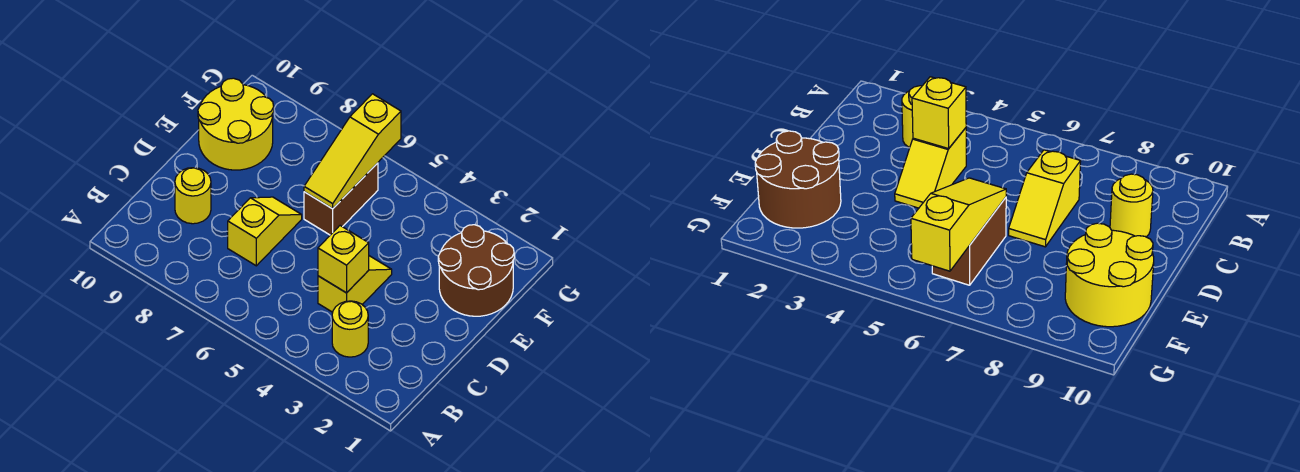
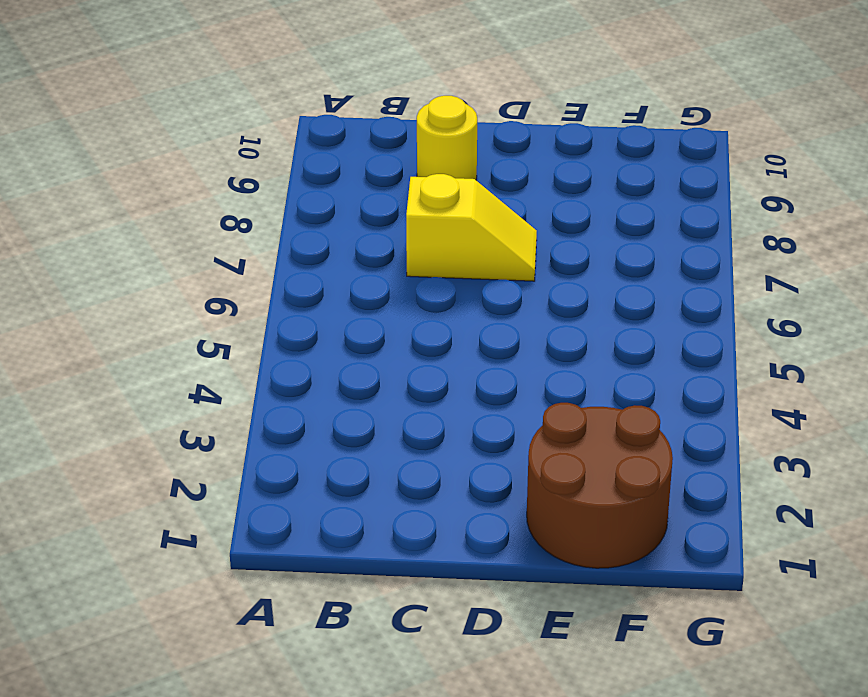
none -> yellow round brick B3 level 1
none -> yellow slope C4:D4 level 1 top C

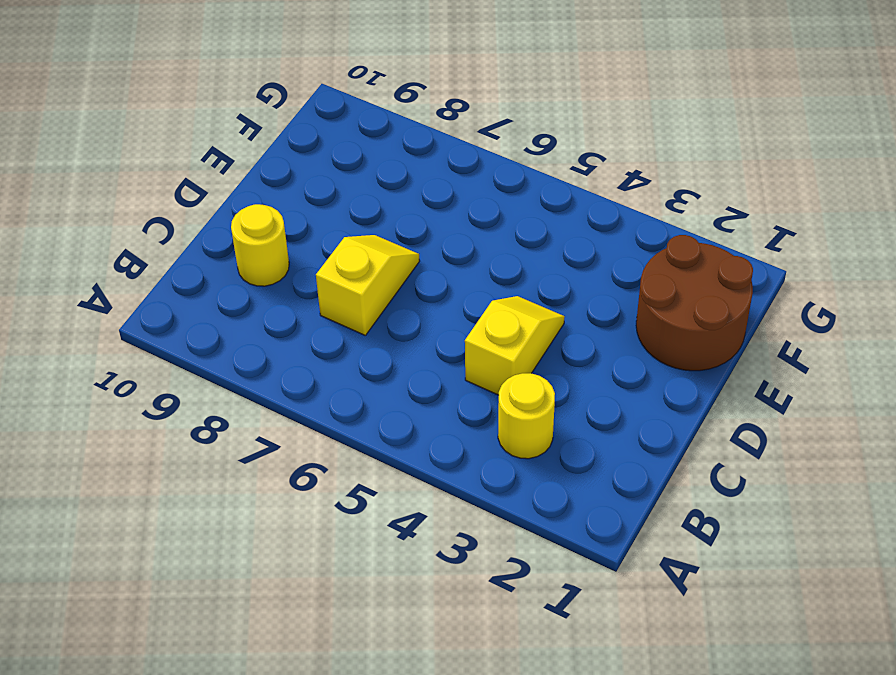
none -> brown brick E6:F6 level 1
none -> yellow round brick E9:F10 level 1

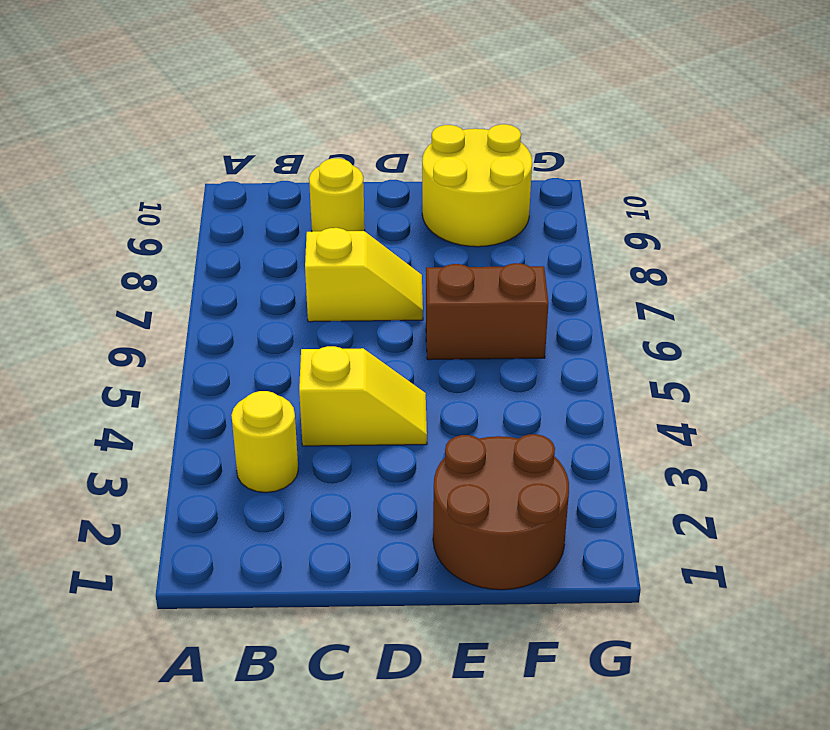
none -> yellow brick C4 level 2
none -> yellow slope E6:G6 level 2 top G

